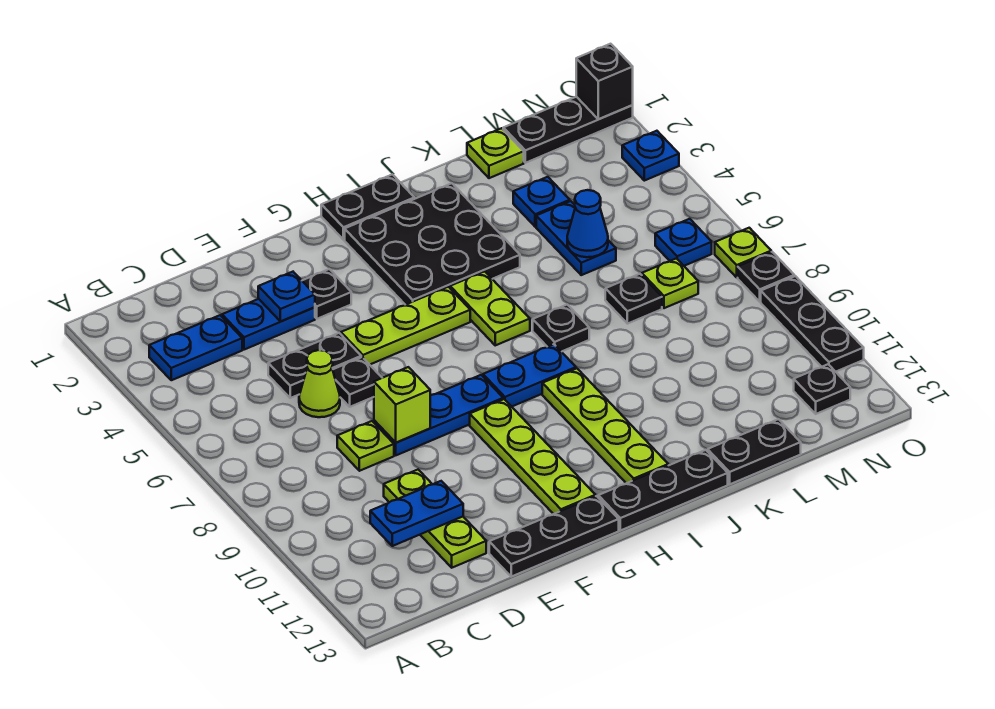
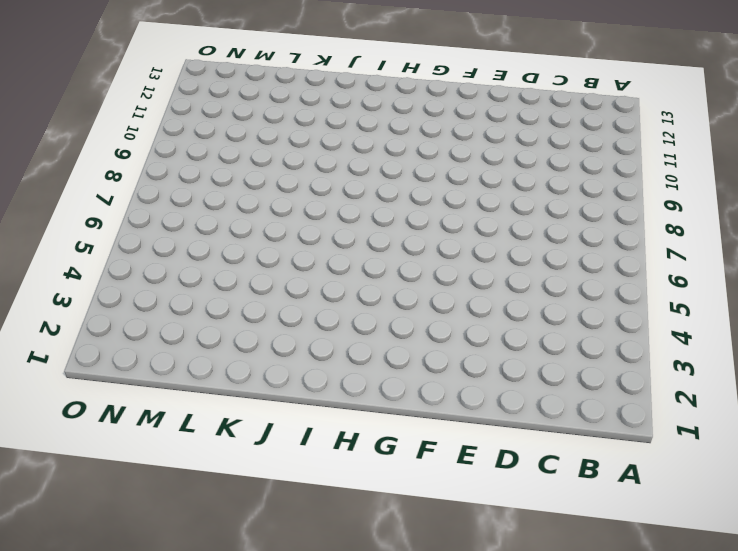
none -> blue plate B3:C3 level 1
none -> blue plate D3:E3 level 1
none -> black plate D5:E5 level 1
none -> lime cone D6 level 1

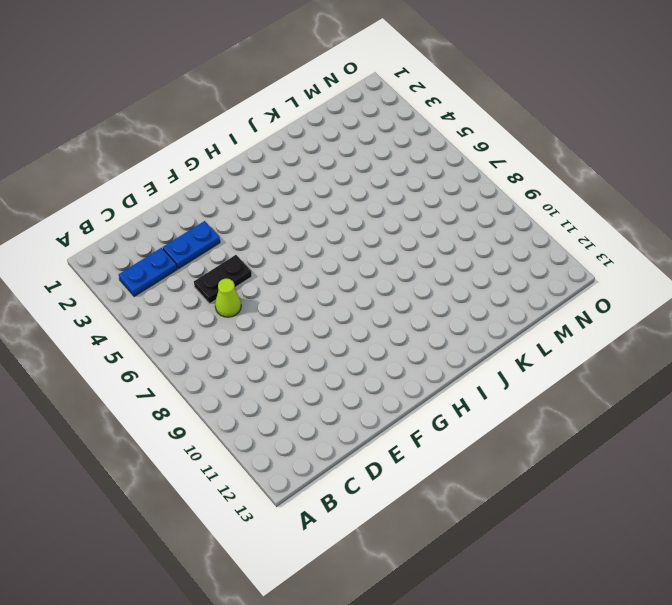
none -> lime plate D8 level 1
none -> lime plate D10:D12 level 1
none -> black plate E6 level 1
none -> blue plate E8:G8 level 1

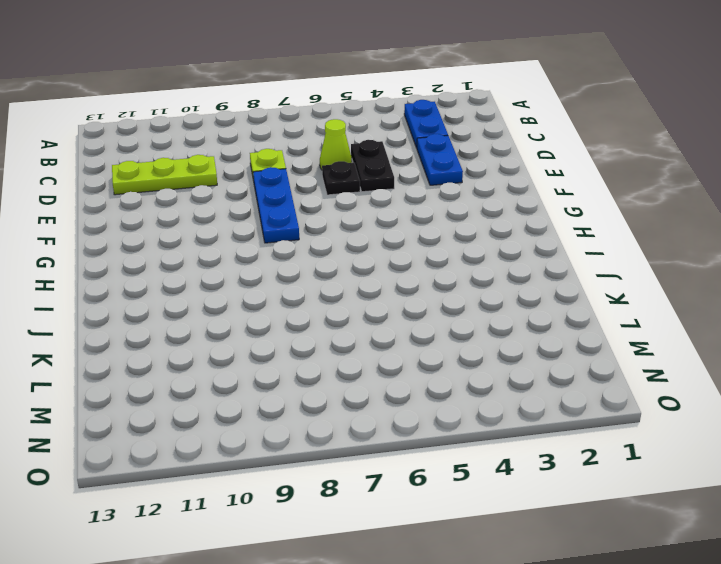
none -> black plate E13:G13 level 1
none -> black plate F3 level 1
none -> lime plate F5:H5 level 1
none -> lime plate G9:G12 level 1

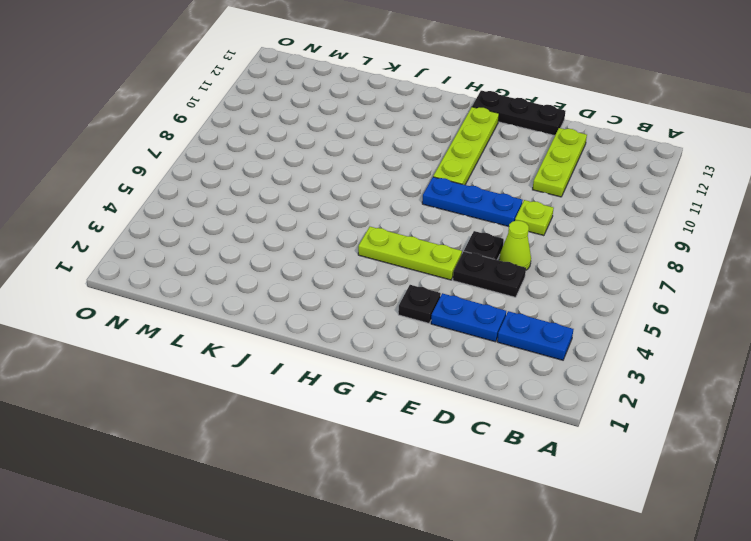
none -> black plate H1:I1 level 1
none -> black plate H2:J4 level 1
none -> blue plate H8:I8 level 1
none -> black plate H13:J13 level 1

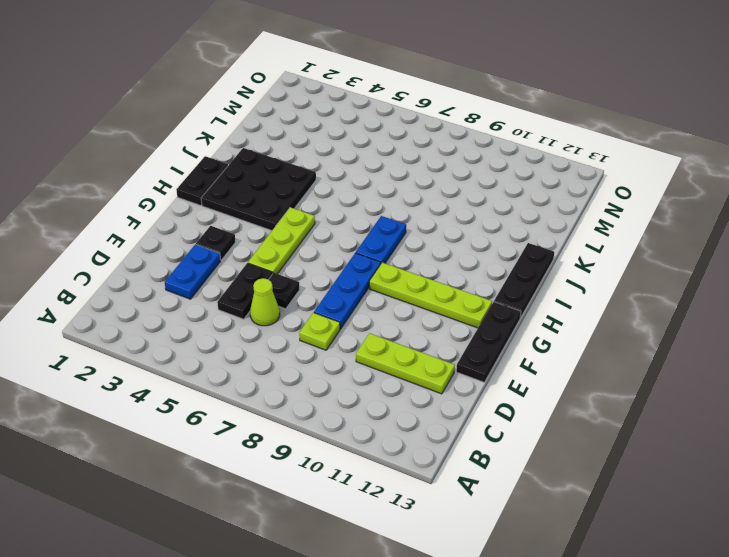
none -> blue plate B3:C3 level 1
none -> lime plate I5:I6 level 1
none -> lime plate I9:I12 level 1
none -> black plate J7 level 1

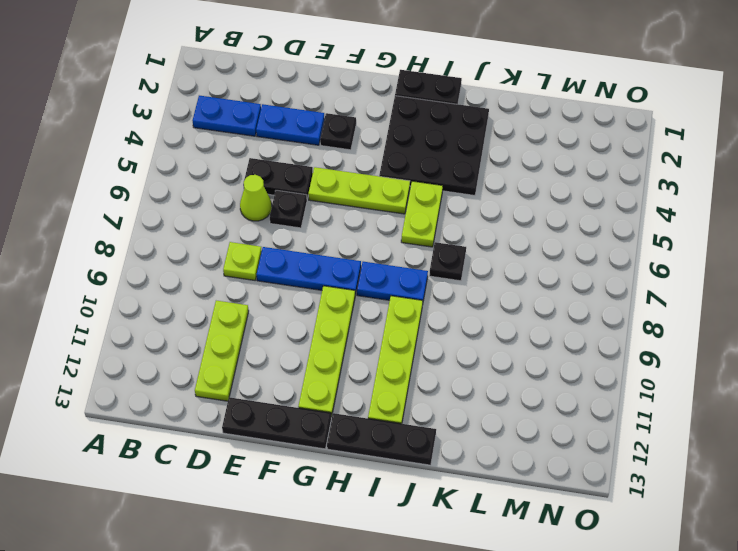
none -> black plate K13:L13 level 1
none -> lime plate L1 level 1
none -> blue plate L3 level 1
none -> blue plate L4:L5 level 1

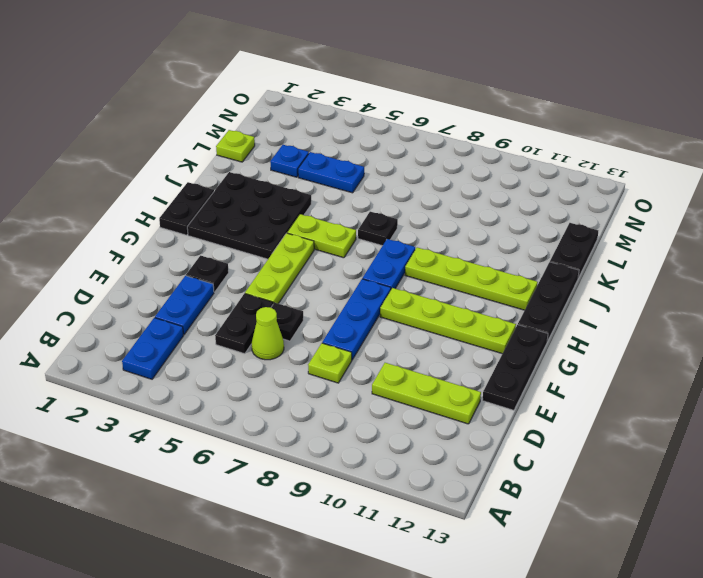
none -> black plate L7 level 1
none -> black plate M1:O1 level 1
none -> lime plate M7 level 1
none -> blue plate N6 level 1

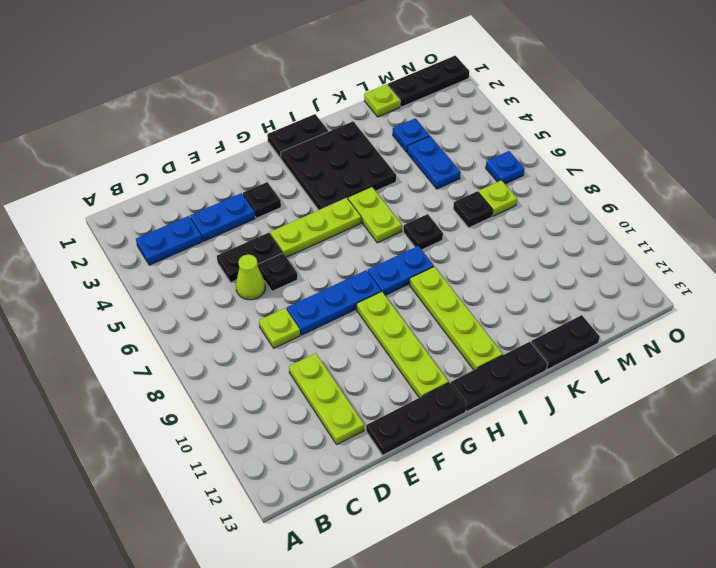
none -> black plate N12 level 1
none -> blue plate O3 level 1
none -> lime plate O7 level 1
none -> black plate O8 level 1

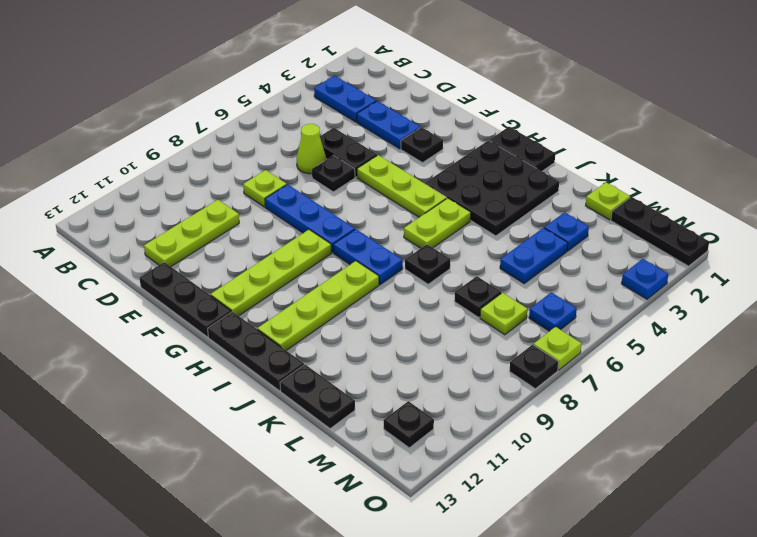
none -> black plate O9:O11 level 1
none -> blue plate C11:D11 level 2
none -> blue plate E3 level 2
none -> lime brick E8 level 2

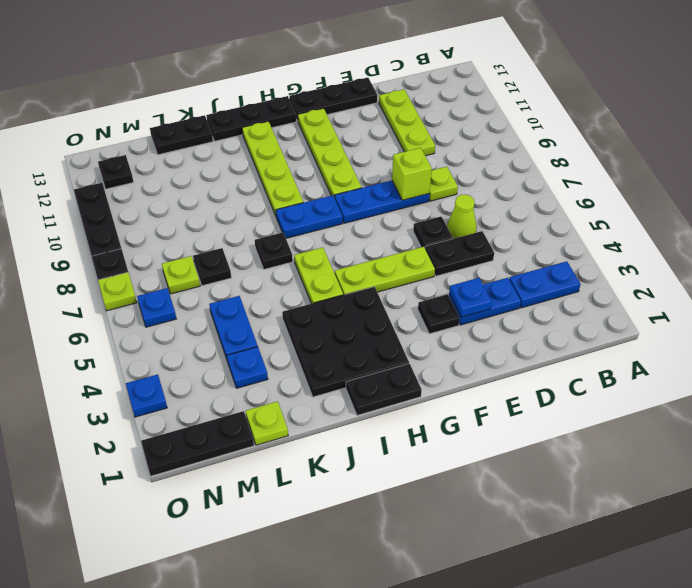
none -> blue plate C11:D11 level 2
none -> blue cone L5 level 2
none -> black brick O1 level 2

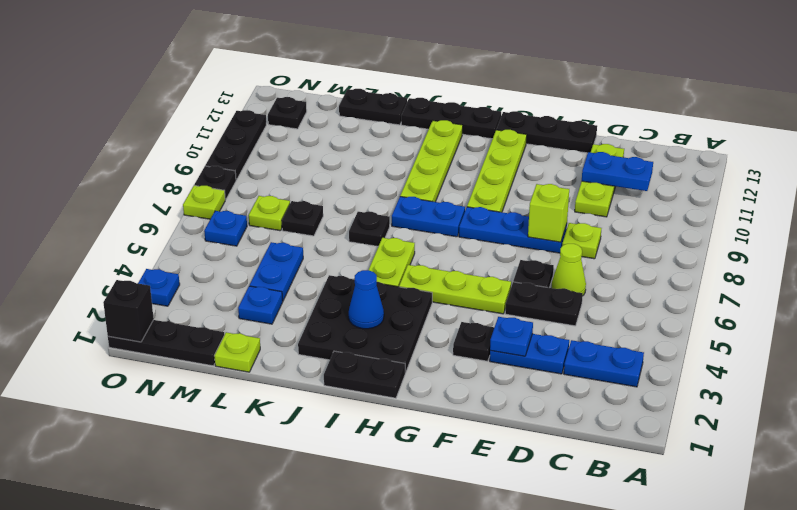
blue cone I3 level 2 -> blue cone L5 level 2

